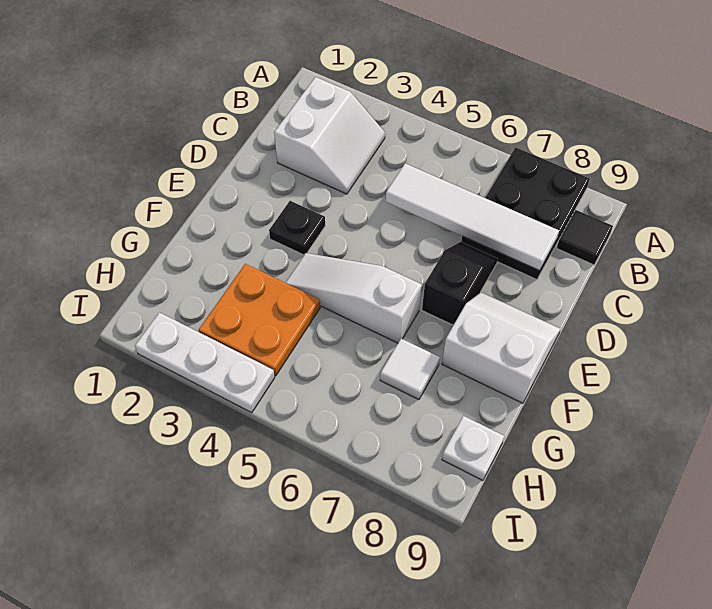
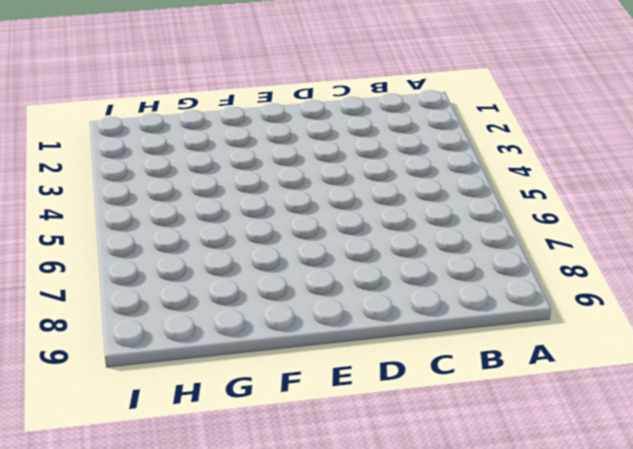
none -> black plate A7:C8 level 1
none -> white slope B2:C3 level 1 top 2
none -> black tile B9 level 1

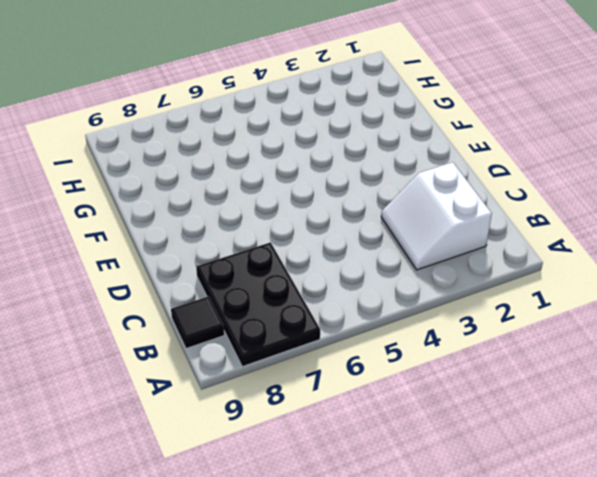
none -> black slope D7:E7 level 1 top E
none -> black plate E3 level 1
none -> white slope E8:F9 level 1 top F

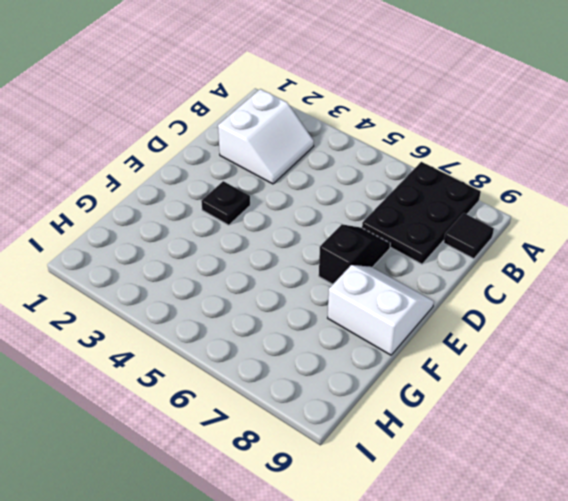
none -> white slope F4:F6 level 1 top 6
none -> orange plate G3:H4 level 1
none -> white tile G7 level 1

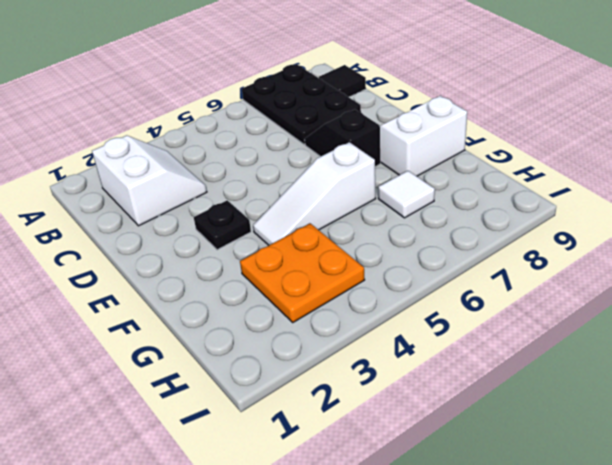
none -> white plate H9 level 1
none -> white plate I2:I4 level 1
none -> white tile C5:C8 level 2

